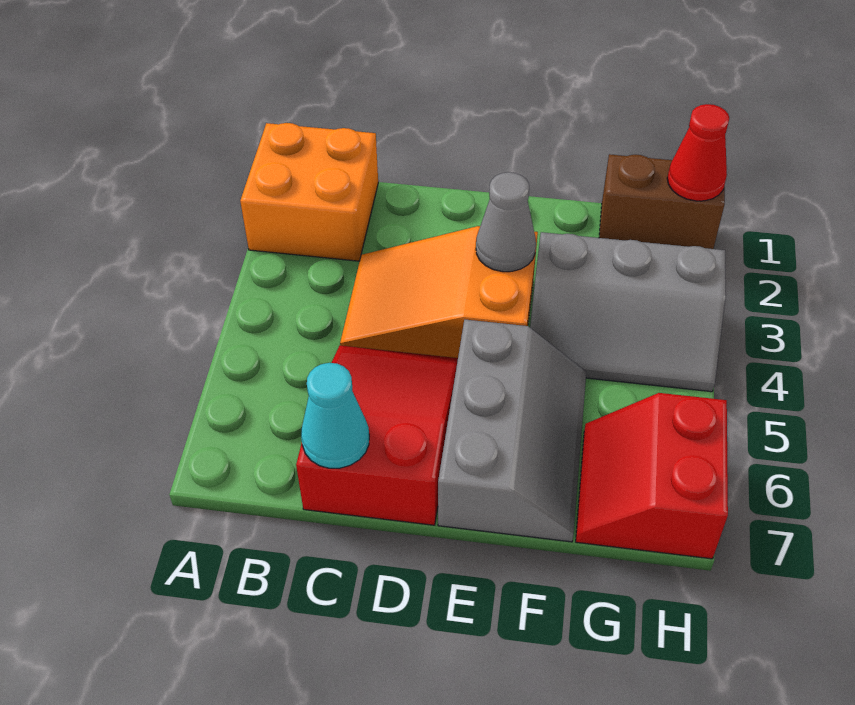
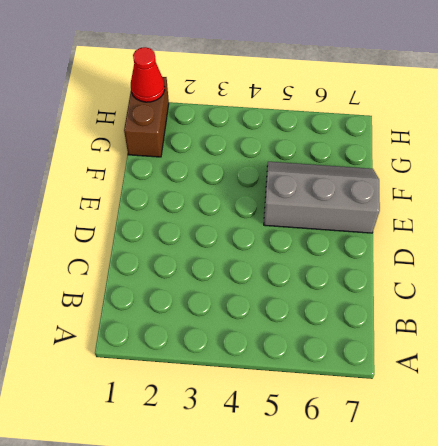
none -> orange brick A1:B2 level 1
none -> orange slope C3:E4 level 1 top E

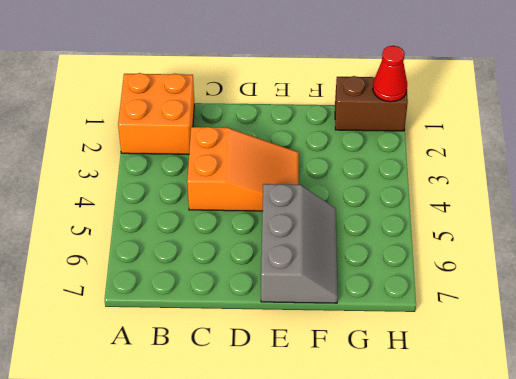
orange slope C3:E4 level 1 top C -> orange slope C3:E4 level 1 top E
none -> red slope C5:D7 level 1 top 7
none -> grey slope F3:H4 level 1 top 3

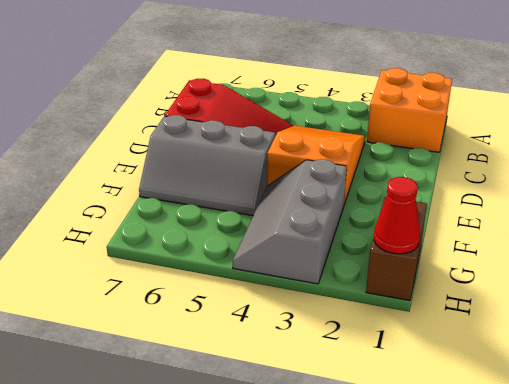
none -> red slope G6:H7 level 1 top H
none -> cyan cone C7 level 2

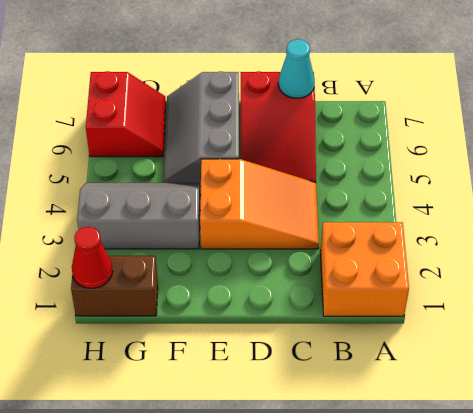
none -> grey cone E3 level 2

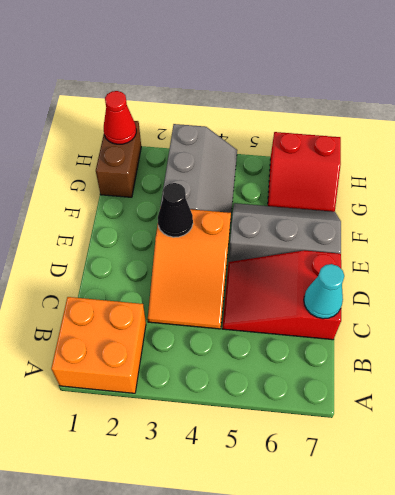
black cone E3 level 2 -> grey cone E3 level 2

